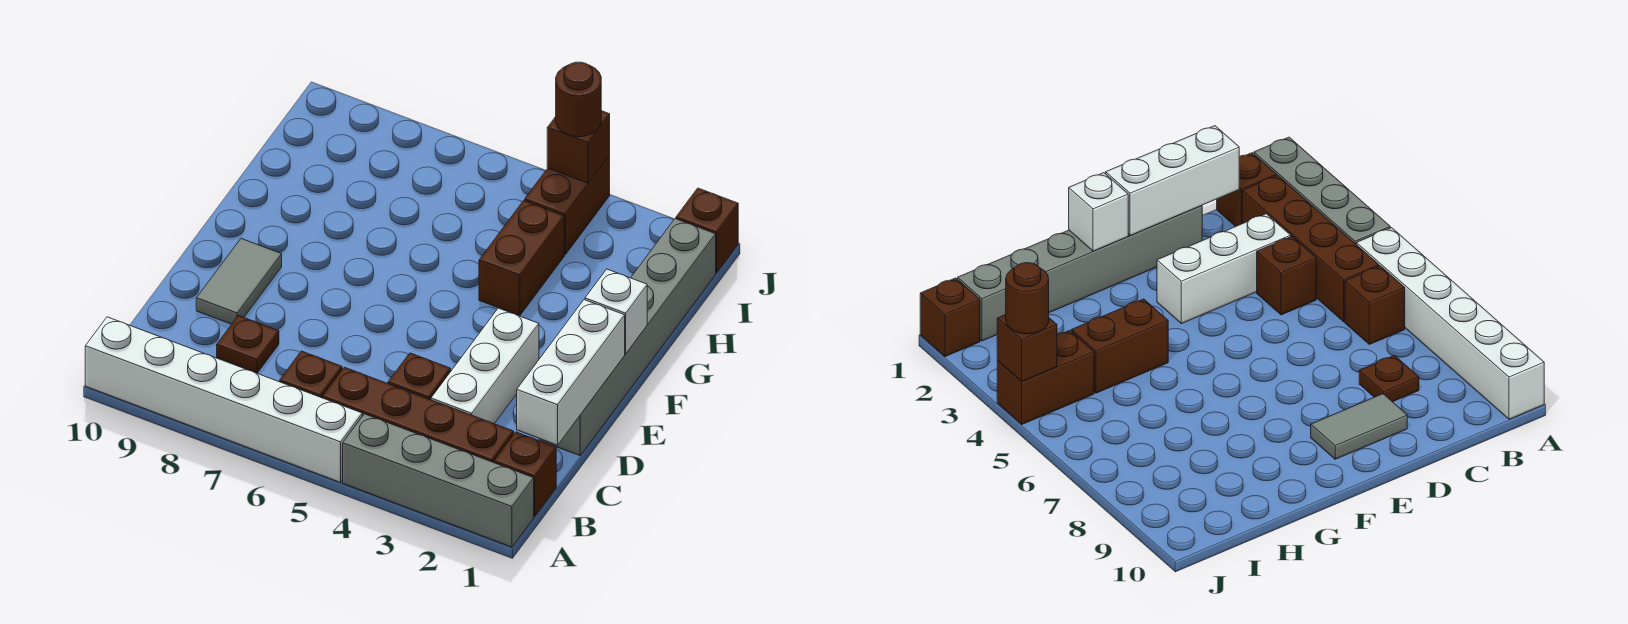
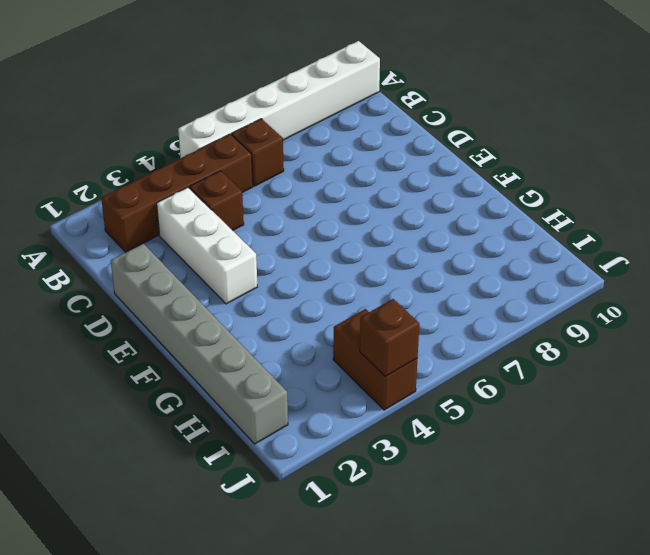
none -> grey brick A1:A4 level 1
none -> brown brick B1 level 1
none -> brown plate C8 level 1

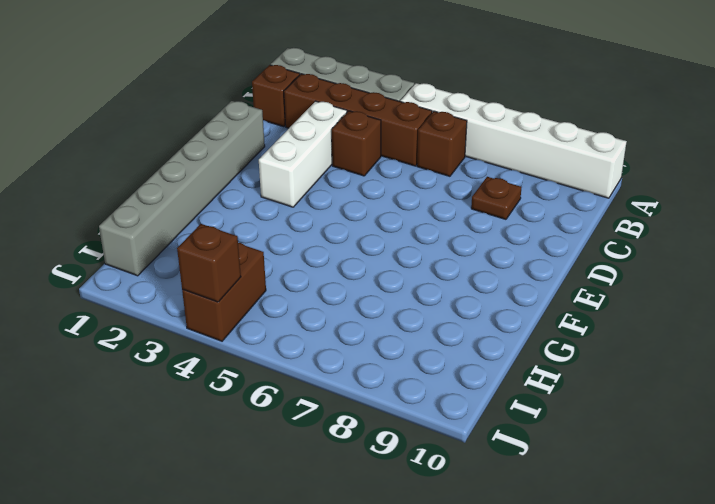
none -> grey tile D9:E9 level 1
none -> brown brick G4:H4 level 1
none -> brown brick J1 level 1

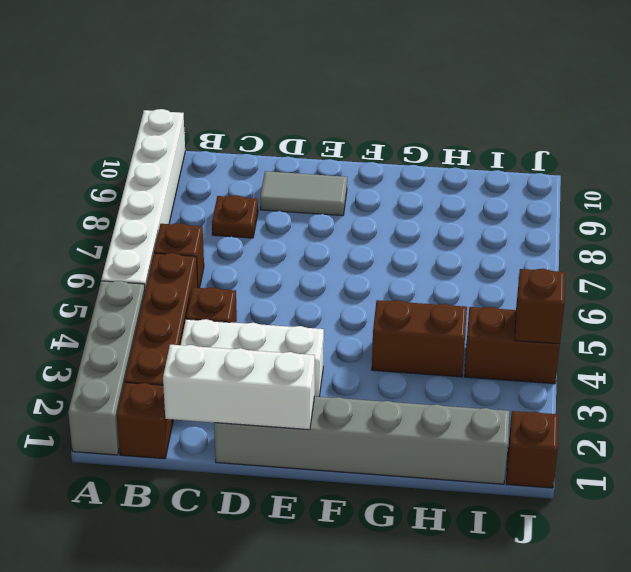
none -> white brick F1 level 2
none -> brown round brick J4 level 3

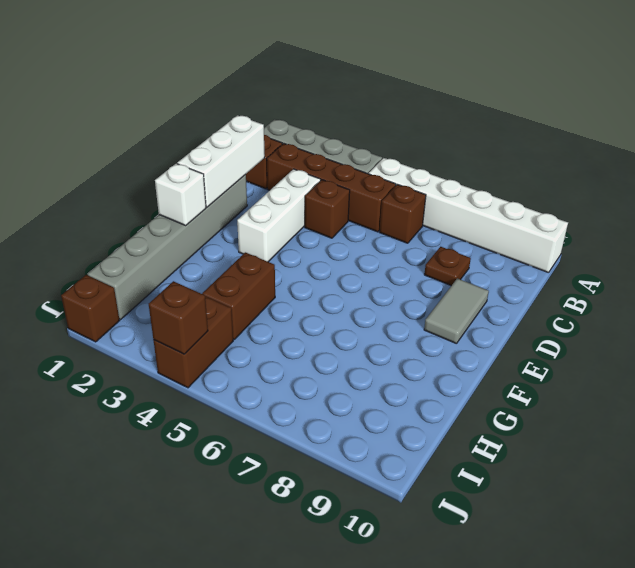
none -> brown round brick J4 level 3

